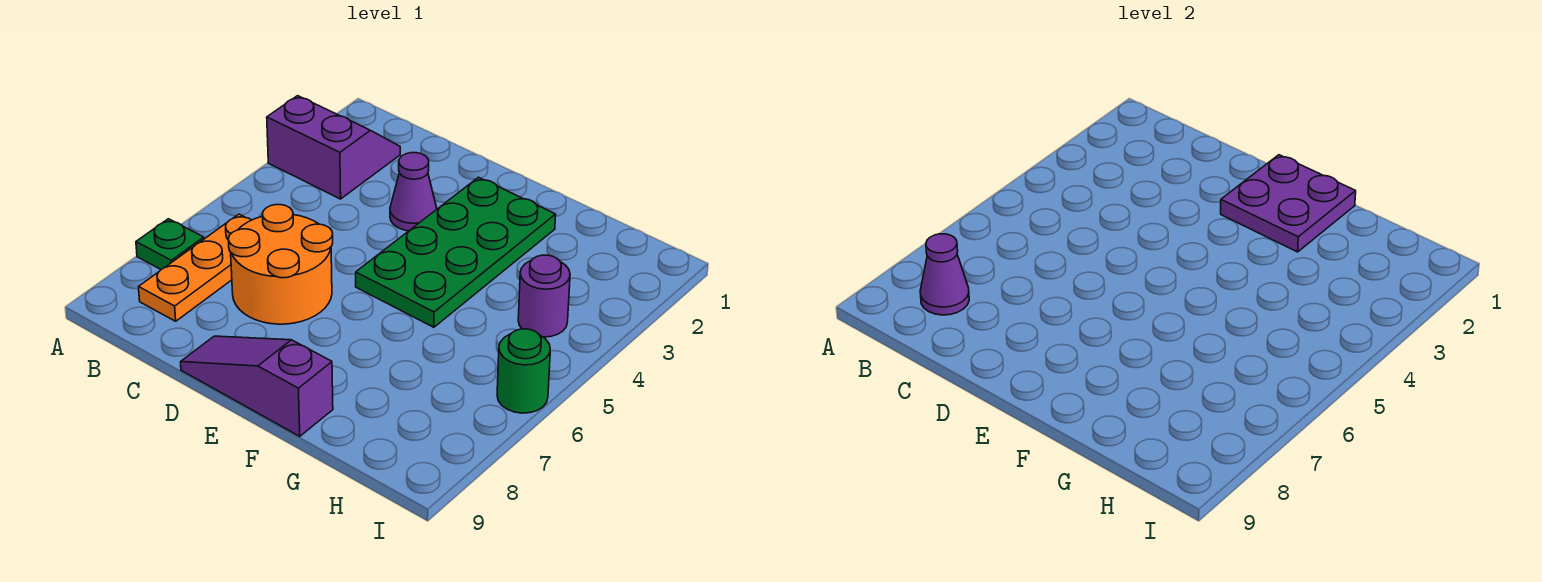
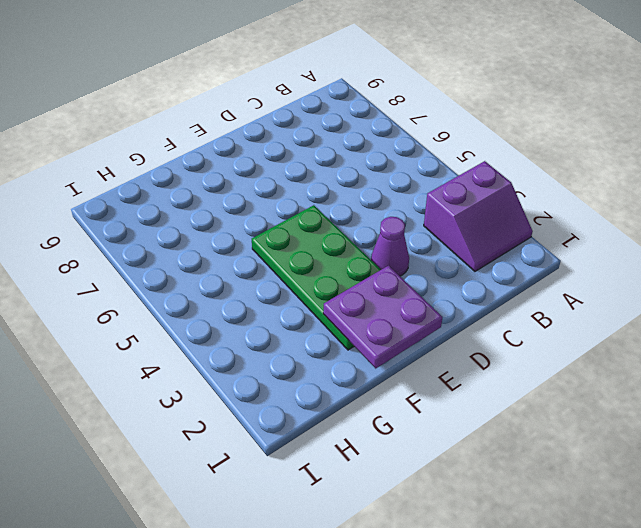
none -> green plate A7 level 1
none -> orange plate B6:B8 level 1

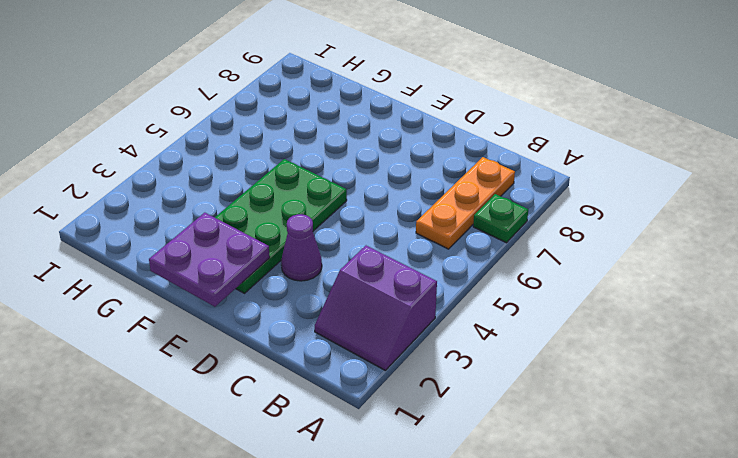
none -> orange round brick C6:D7 level 1
none -> purple slope D9:F9 level 1 top F

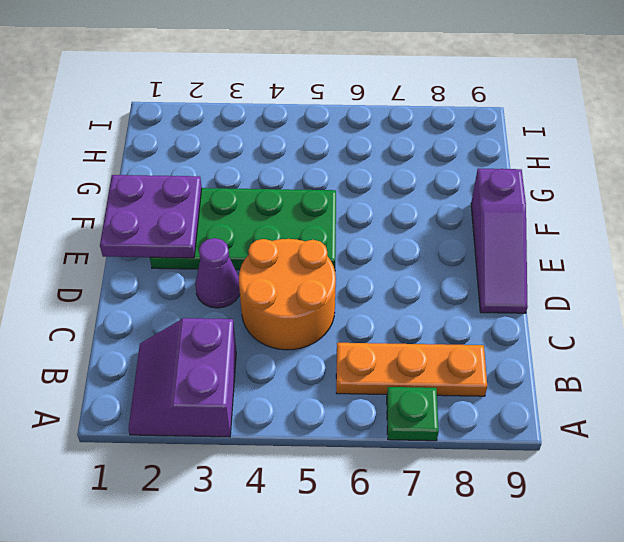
orange round brick C4:D5 level 1 -> orange round brick C6:D7 level 1
none -> purple round brick H4 level 1
none -> green round brick I6 level 1

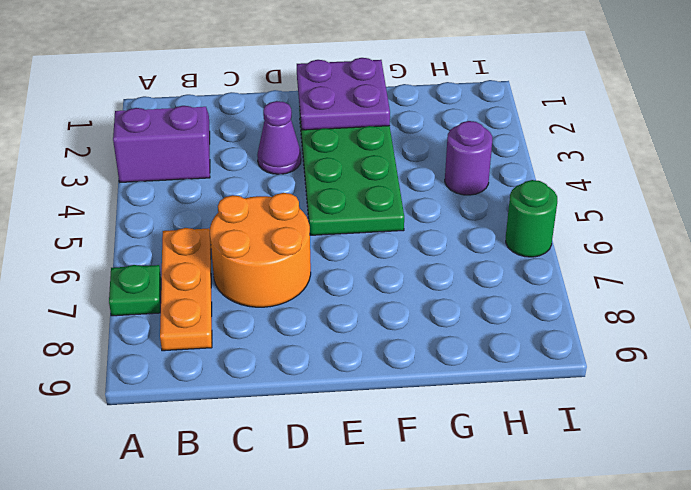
none -> purple slope D9:F9 level 1 top F
none -> purple cone B8 level 2

